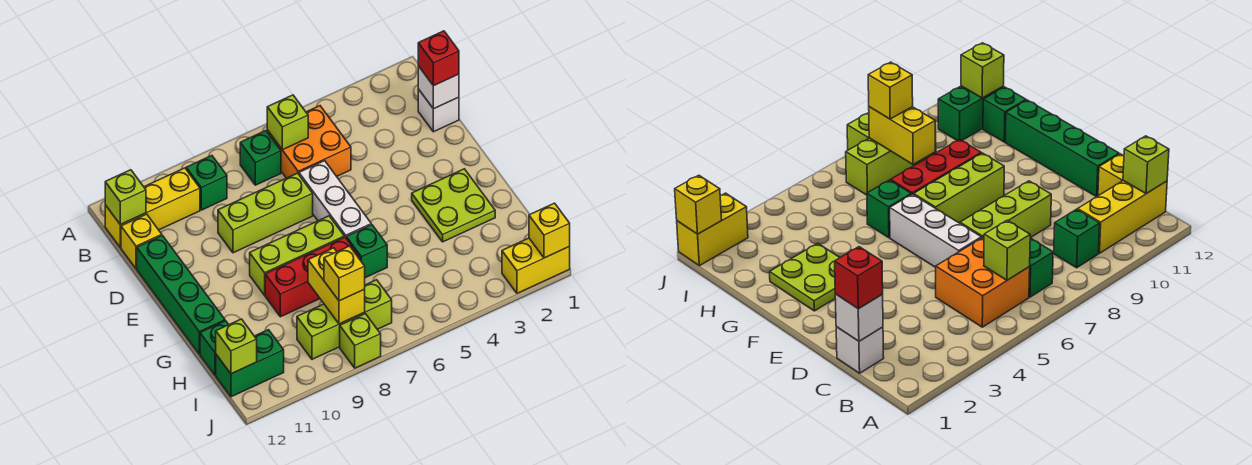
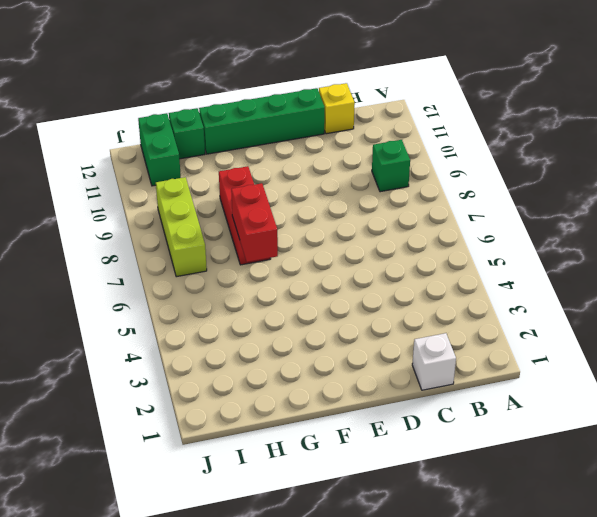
red brick G6:G7 level 2 -> none
none -> orange brick B5:C6 level 1
none -> green brick B7 level 1
none -> yellow brick B10:B12 level 1

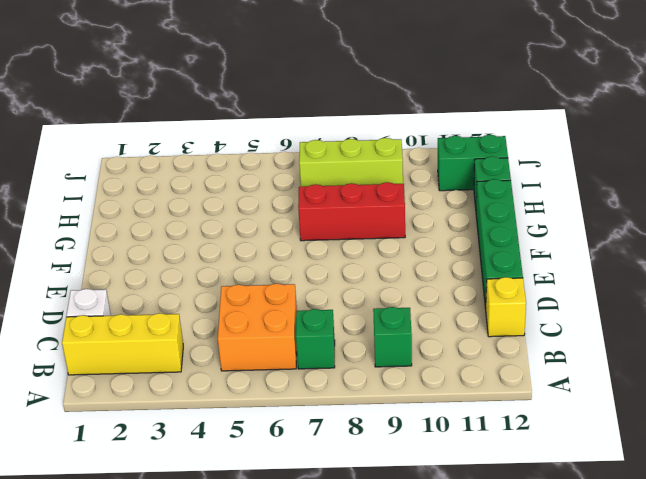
yellow brick B1:B3 level 1 -> yellow brick B10:B12 level 1
none -> white brick D6:F6 level 1
none -> lime brick D7:D9 level 1
none -> lime plate F2:G3 level 1

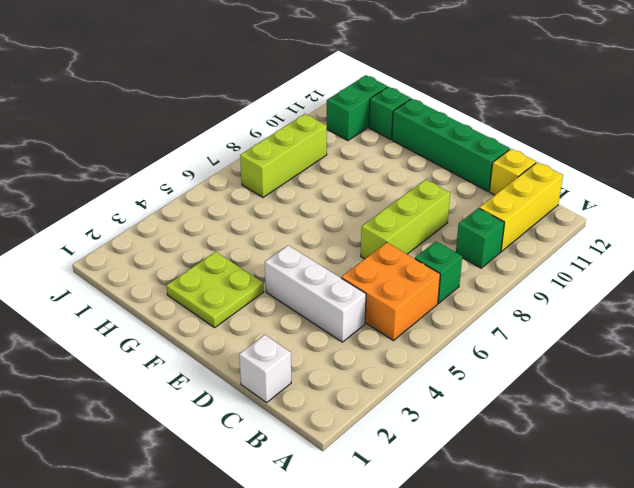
white brick C4:E4 level 1 -> white brick D6:F6 level 1
none -> lime brick F7:F9 level 1
none -> green brick G6 level 1
none -> red brick G7:G9 level 1

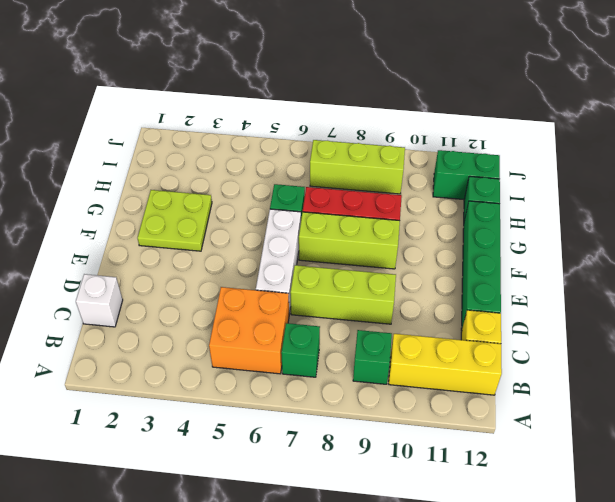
none -> yellow brick J1:J2 level 1
none -> lime brick J8 level 1
none -> lime brick B6 level 2

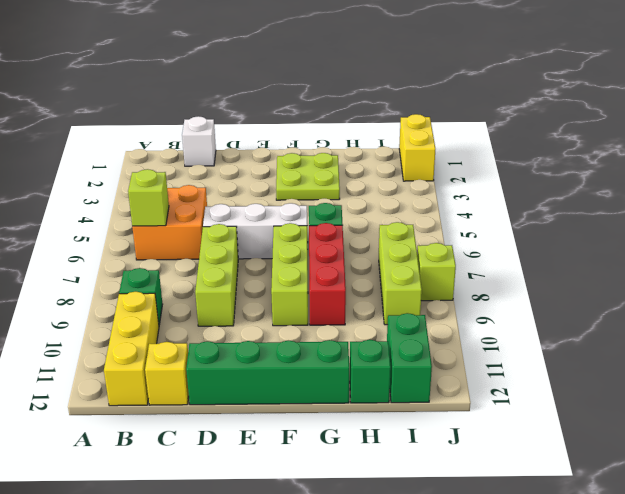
none -> green brick B7 level 1
none -> lime brick B12 level 2
none -> white brick C1 level 2

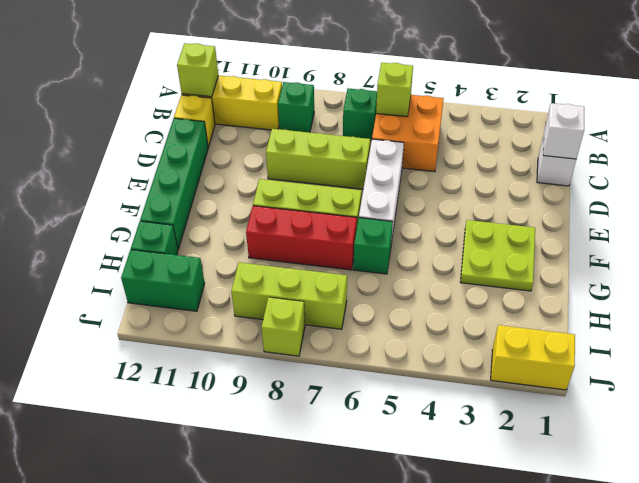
none -> yellow brick H8:I8 level 2
none -> lime brick I12 level 2
none -> yellow brick J1 level 2

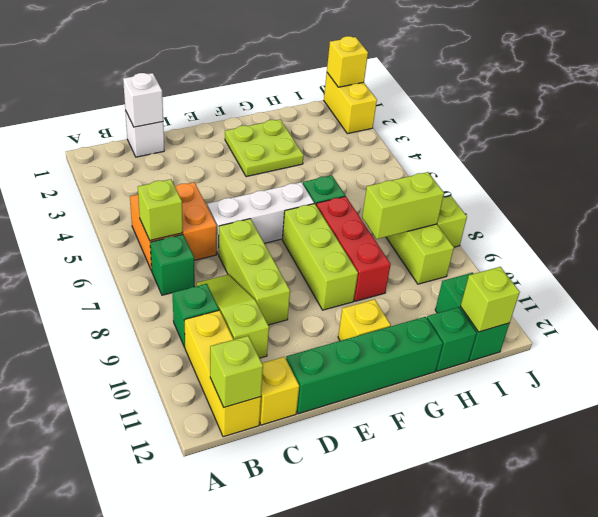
lime slope C8:C10 level 1 top 10 -> none
yellow brick F11 level 1 -> yellow brick I8 level 3
lime brick H8:I8 level 2 -> yellow brick H8:I8 level 2
none -> red brick C1 level 3

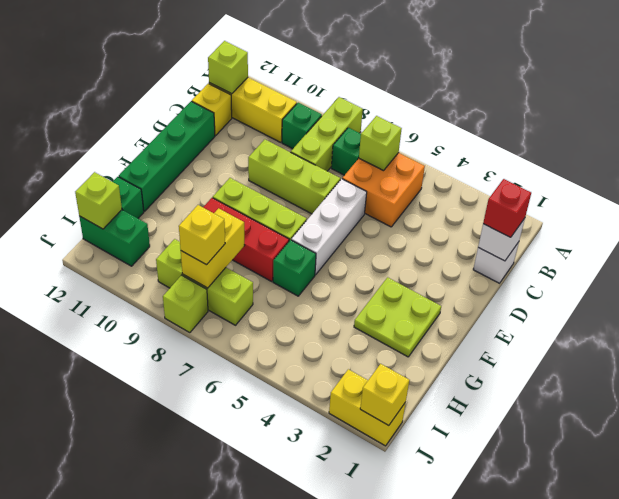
lime brick A8:C8 level 1 -> none

